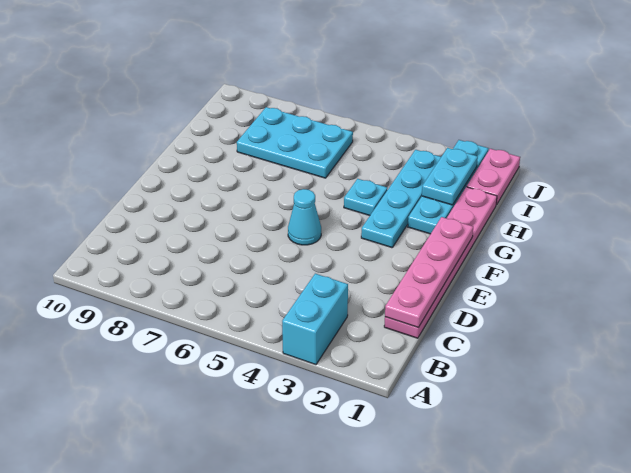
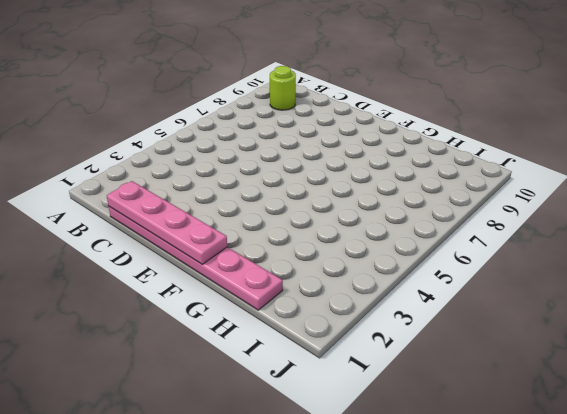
lime round brick B9 level 1 -> none
none -> cyan brick A3:B3 level 1
none -> cyan cone E5 level 1

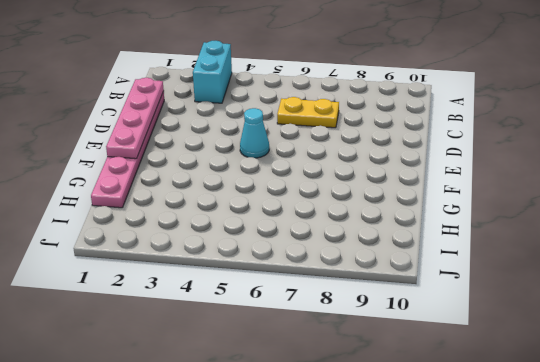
yellow plate C6:C7 level 1 -> none
none -> cyan plate F3:I3 level 1
none -> cyan plate G2:J2 level 1

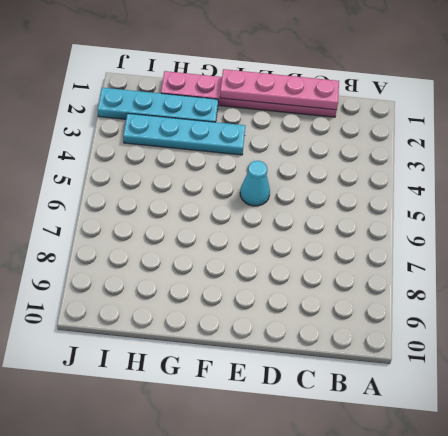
none -> cyan brick A3:B3 level 1
none -> cyan plate G4 level 1

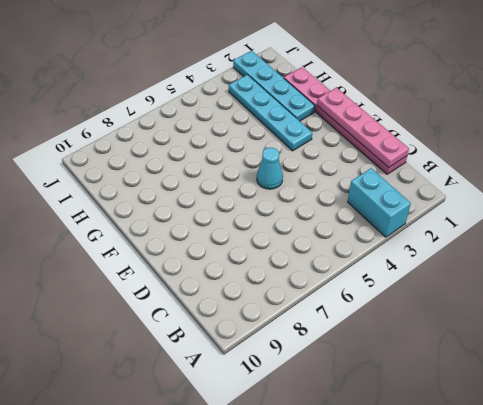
none -> cyan plate G4 level 1
none -> cyan plate H6:I8 level 1

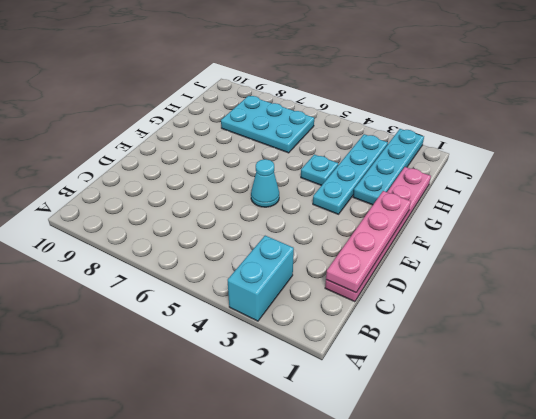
none -> pink plate I1:J1 level 1
none -> cyan plate H2:I2 level 2

